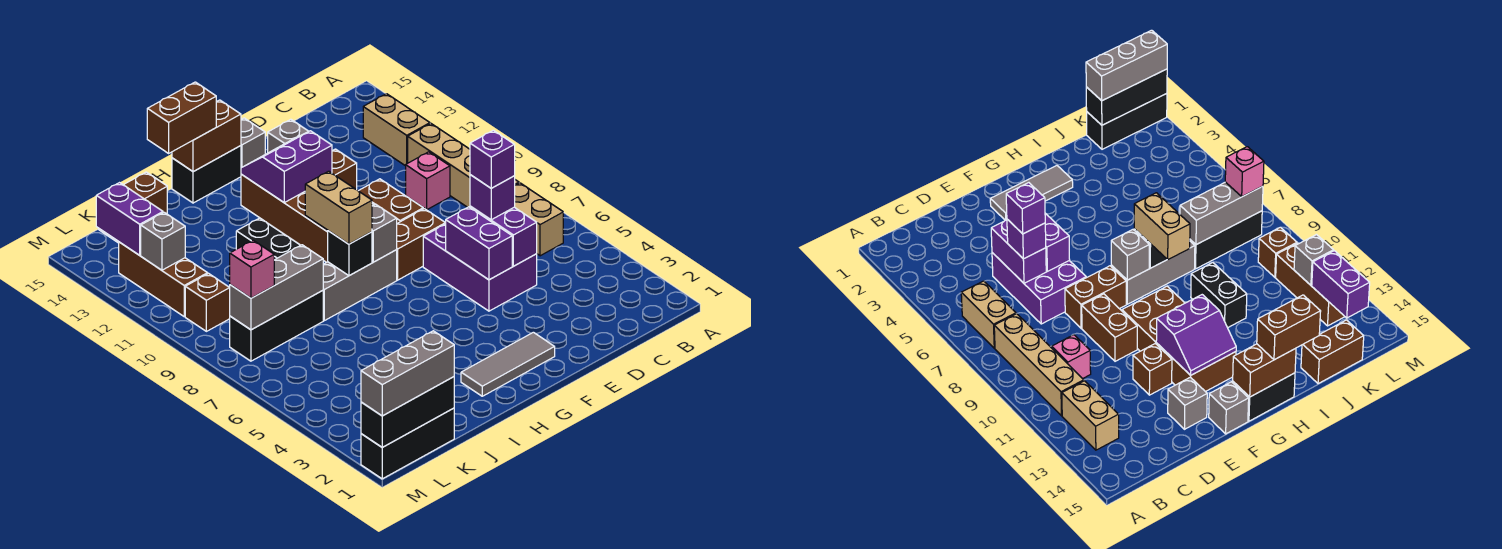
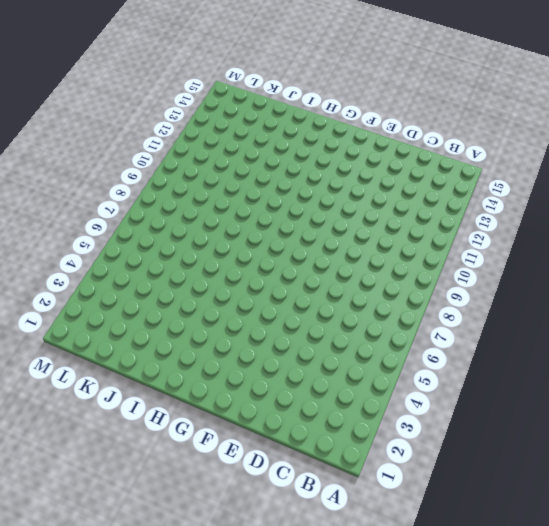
none -> tan brick B6:B7 level 1
none -> tan brick B8:B11 level 1
none -> tan brick B12:B13 level 1
none -> pink brick C10 level 1

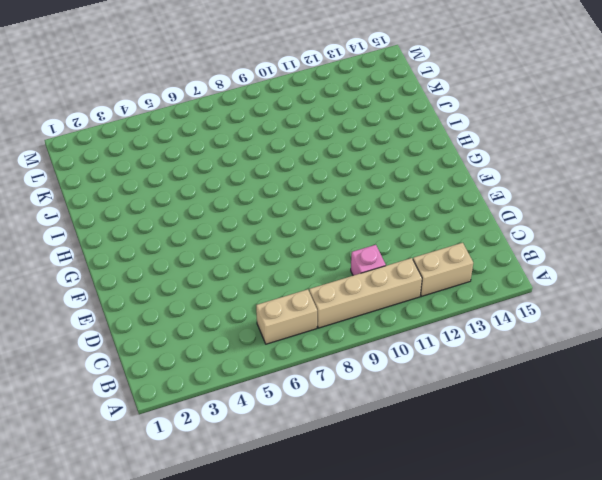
none -> purple brick D5:E7 level 1
none -> brown brick E8:F8 level 1
none -> brown brick E9:E10 level 1
none -> brown brick E12 level 1

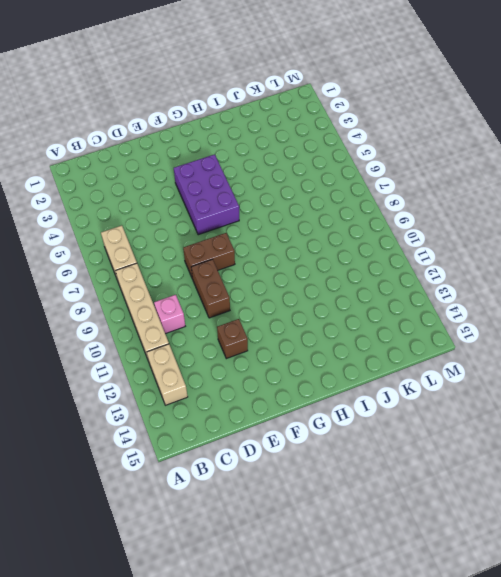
purple brick F4:G6 level 1 -> purple brick D5:E7 level 1
none -> grey brick E14 level 1
none -> grey tile F2:H2 level 1
none -> brown brick F10:G13 level 1
none -> grey brick F15 level 1

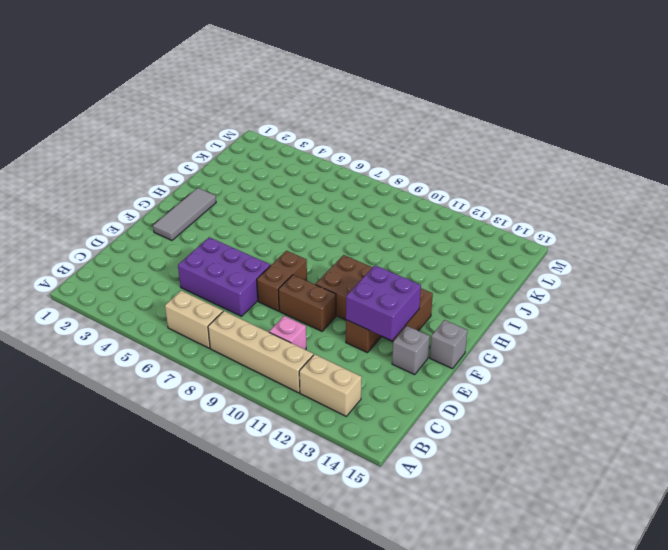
purple brick E12:F13 level 2 -> purple slope F12:G13 level 2 top 12
none -> grey brick G8:I8 level 1
none -> black brick G15:H15 level 1
none -> black brick I10:I11 level 1
none -> black brick J8:L8 level 1

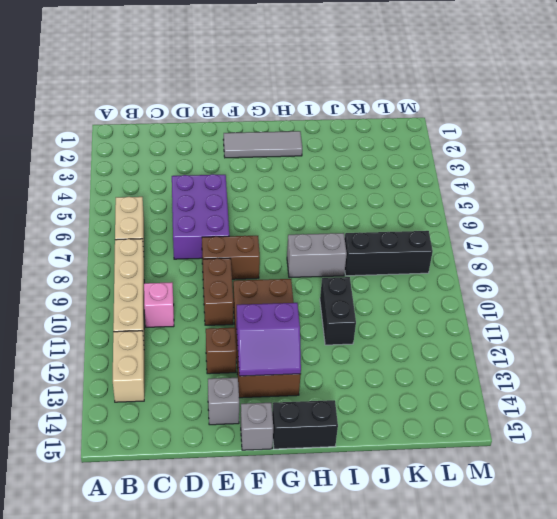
grey brick H8:I8 level 1 -> grey brick G8:I8 level 1
none -> brown brick J15:K15 level 1
none -> black brick K1:M1 level 1
none -> brown brick L10 level 1
none -> brown brick L11:L13 level 1

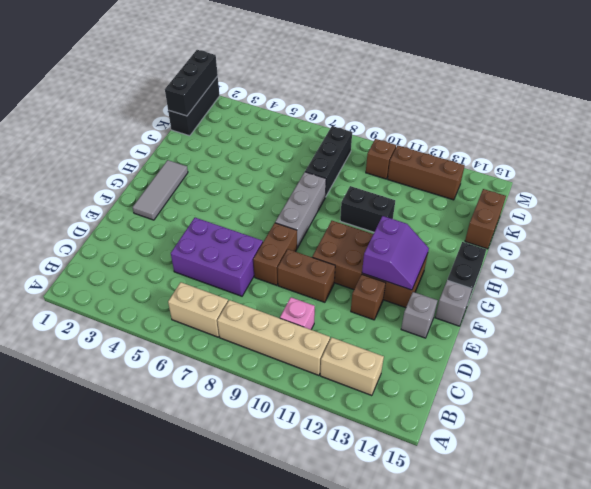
none -> purple brick D5:D6 level 2
none -> purple brick E5:E6 level 2
none -> grey brick G8 level 2
none -> brown brick G15:H15 level 2

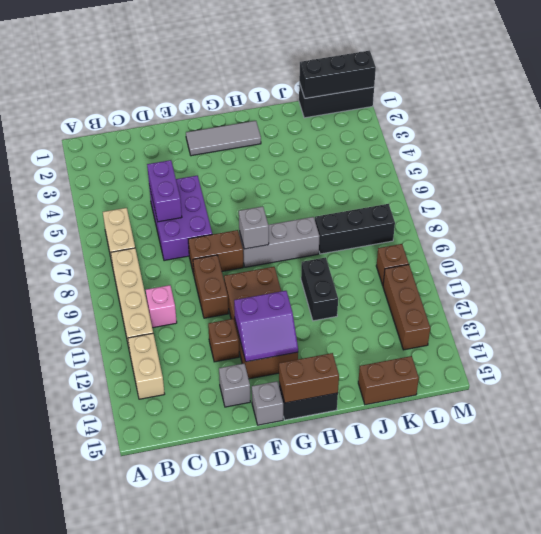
none -> purple brick E5:E6 level 2
none -> black brick H8 level 2
none -> grey brick J8:L8 level 2
none -> grey brick L12 level 2

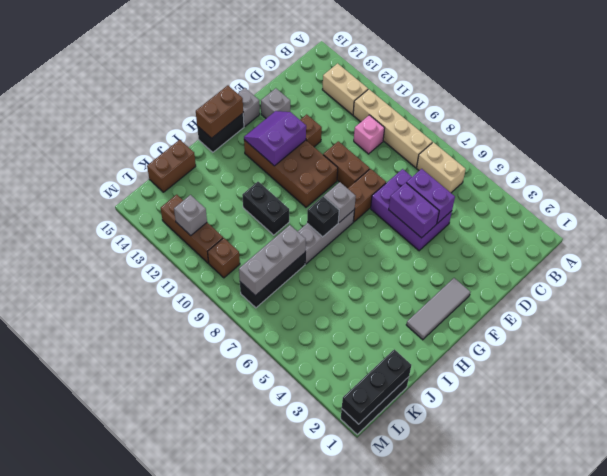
none -> purple brick L13:L14 level 2
none -> purple brick D6 level 3
none -> tan brick H8:H9 level 3
none -> brown brick H15:I15 level 3

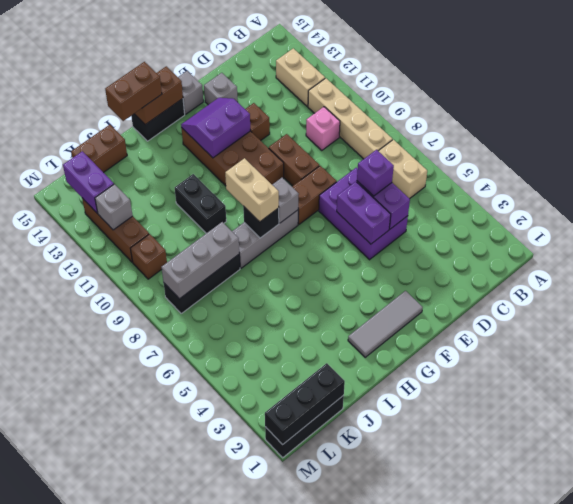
none -> grey brick K1:M1 level 3
none -> pink brick L8 level 3
none -> purple brick D6 level 4

